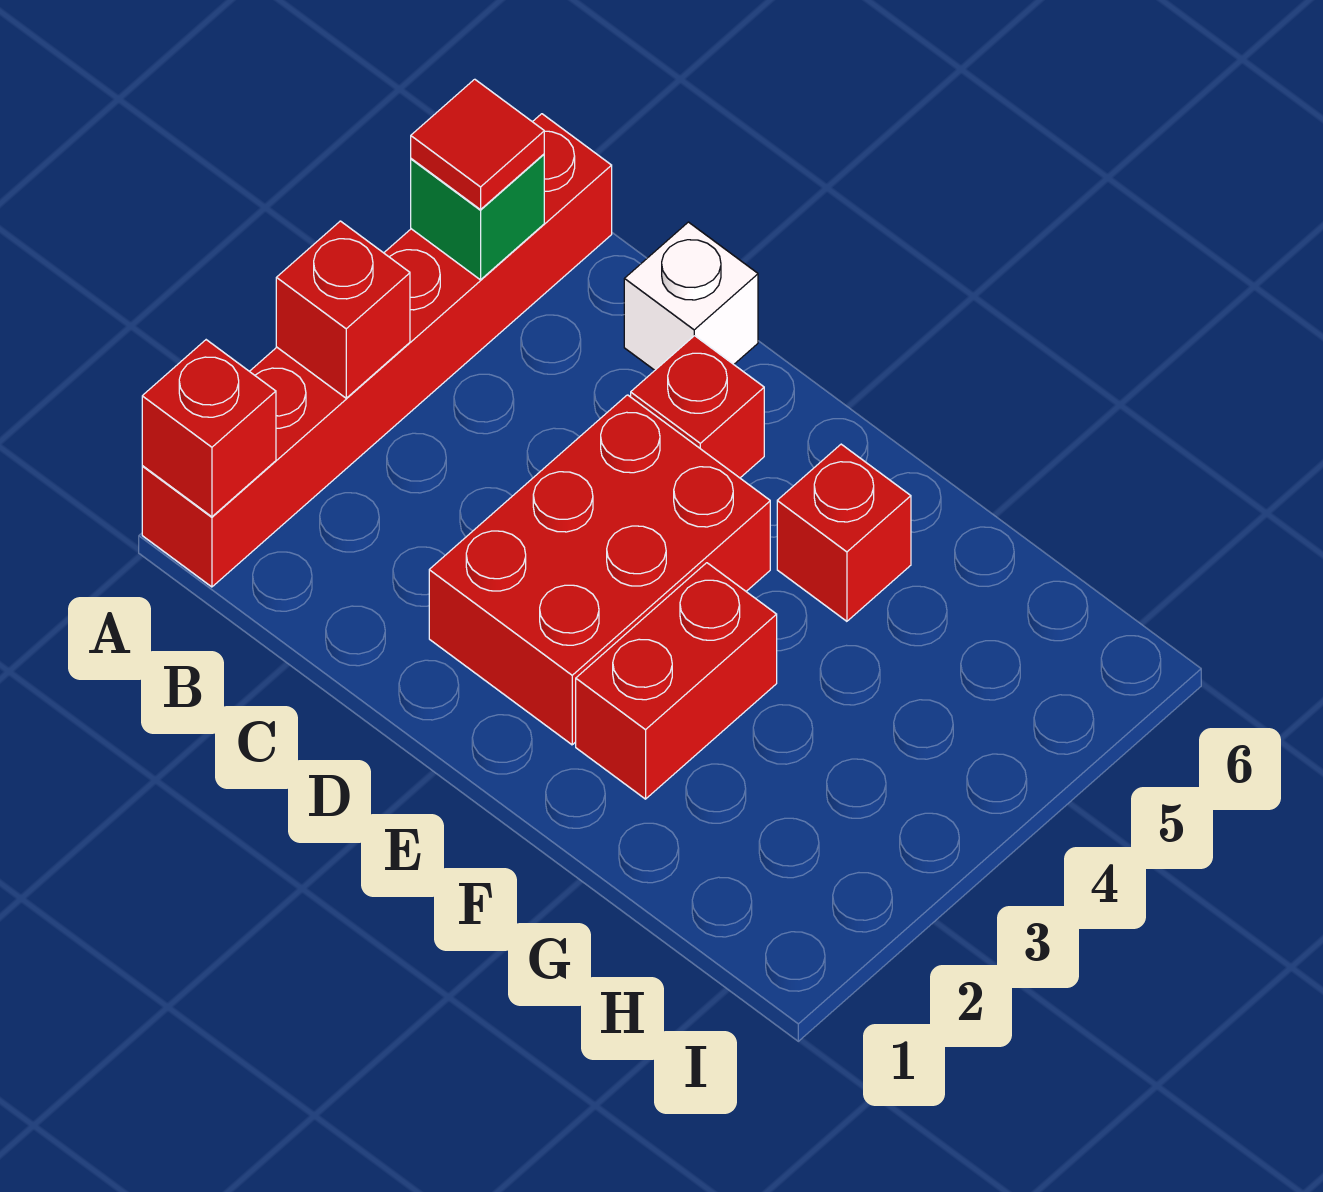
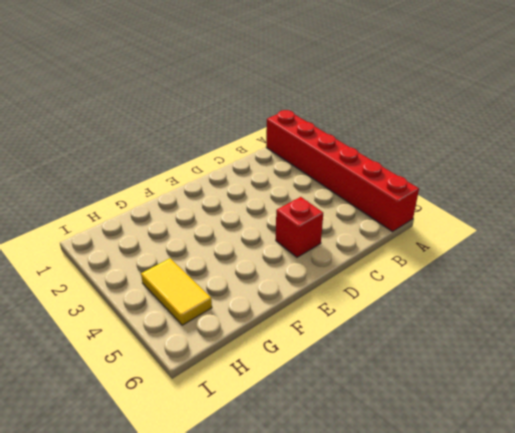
yellow tile H4:H5 level 1 -> none
none -> white brick C6 level 1
none -> red brick D2:E4 level 1

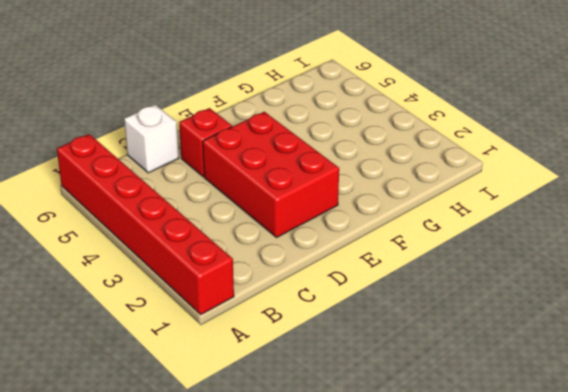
none -> red brick F2:F3 level 1
none -> red brick F5 level 1

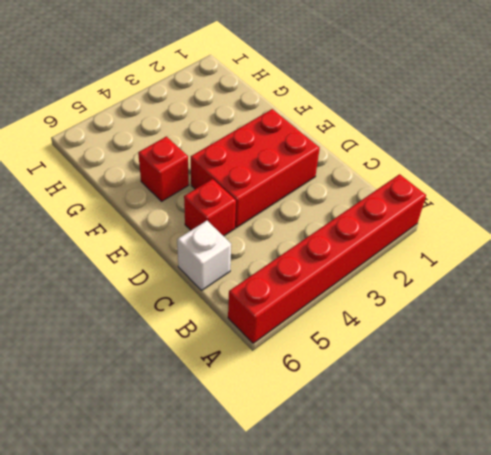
none -> red brick F2:F3 level 1
none -> red brick A1 level 2

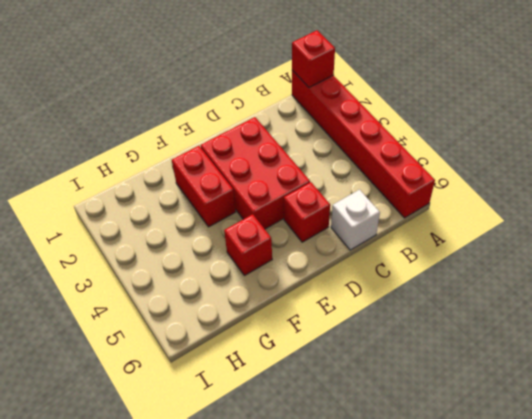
none -> red brick A3 level 2
none -> green brick A5 level 2

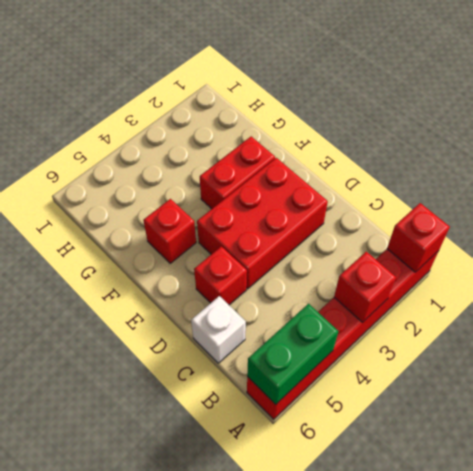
green brick A5:A6 level 2 -> green brick A5 level 2
none -> red tile A5 level 3

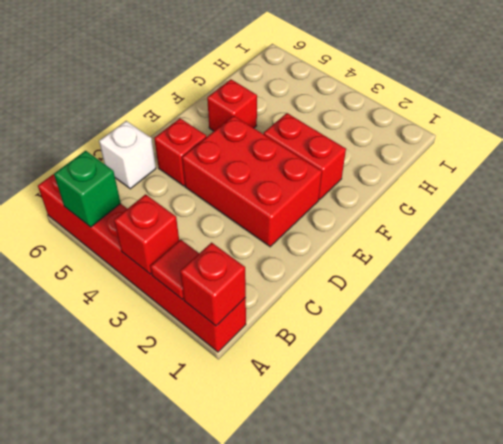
red tile A2 level 2 -> red tile A5 level 3

